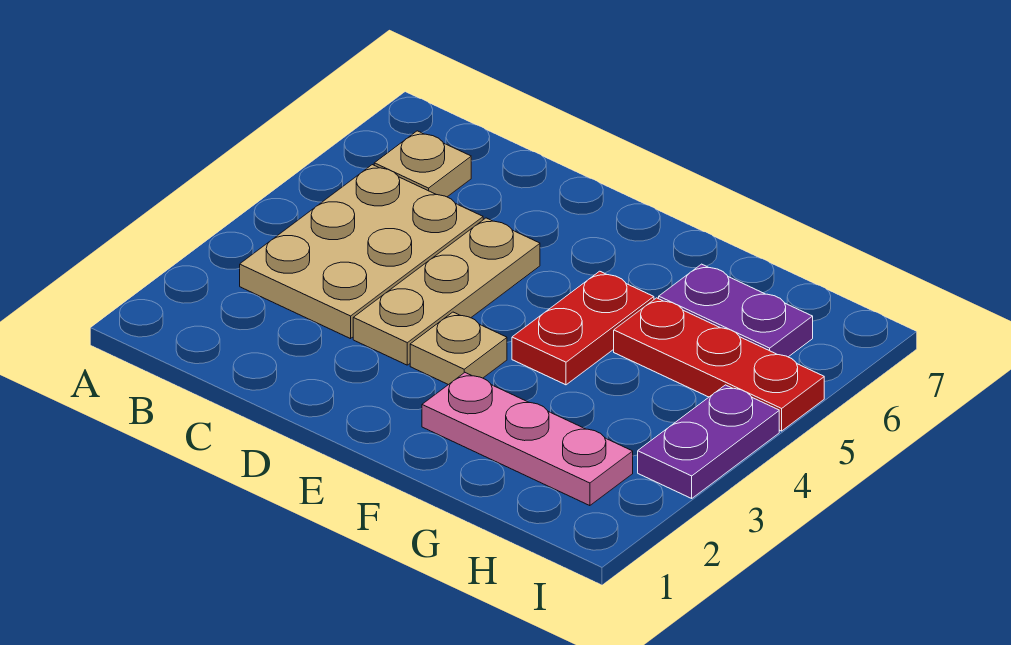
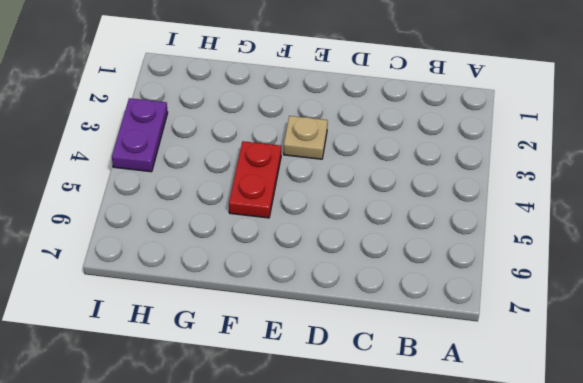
none -> tan plate B3:C5 level 1
none -> tan plate B6 level 1

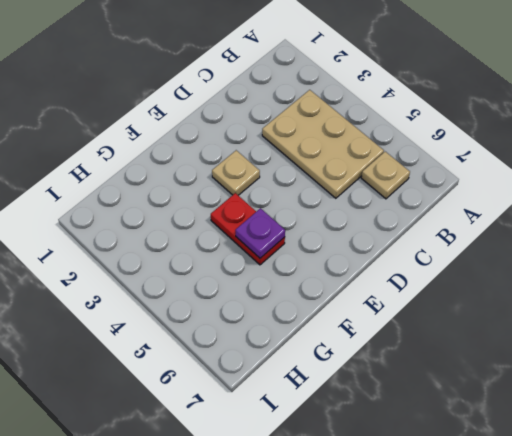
purple plate F5 level 2 -> none
none -> tan plate D3:D5 level 1
none -> pink plate F2:H2 level 1

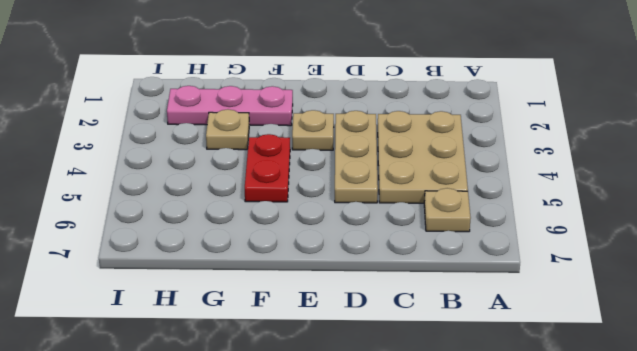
tan plate G3 level 1 -> none
none -> red plate G5:I5 level 1
none -> purple plate G6:H6 level 1

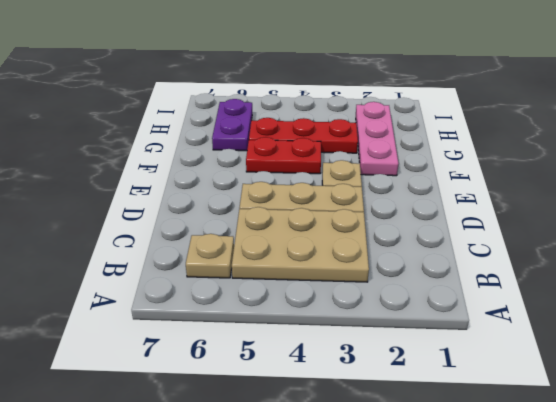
red plate G3:G5 level 1 -> red plate G5:I5 level 1
none -> purple plate I3:I4 level 1

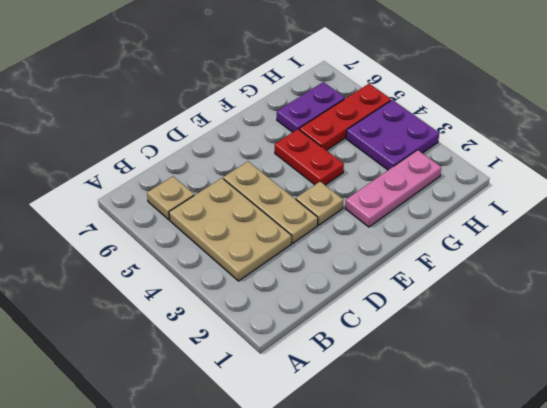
purple plate H3:I4 level 1 -> purple plate I3:I4 level 1

